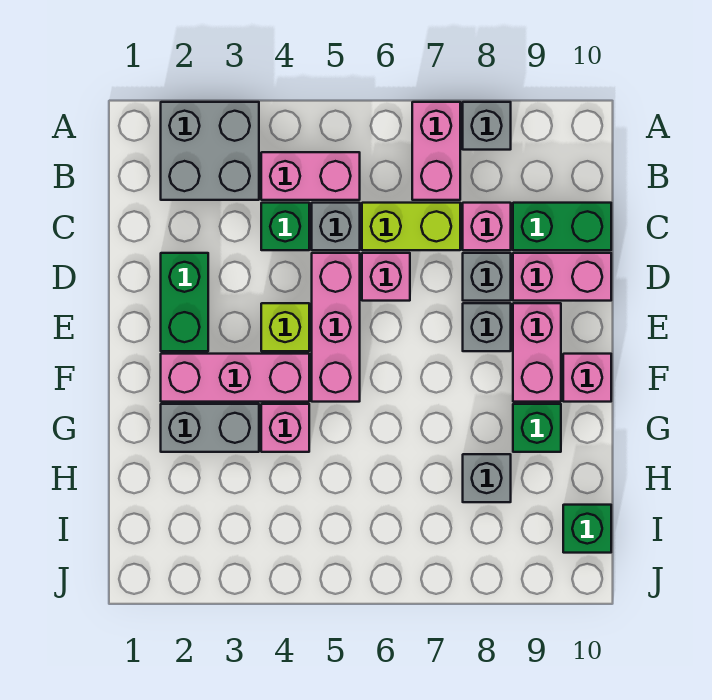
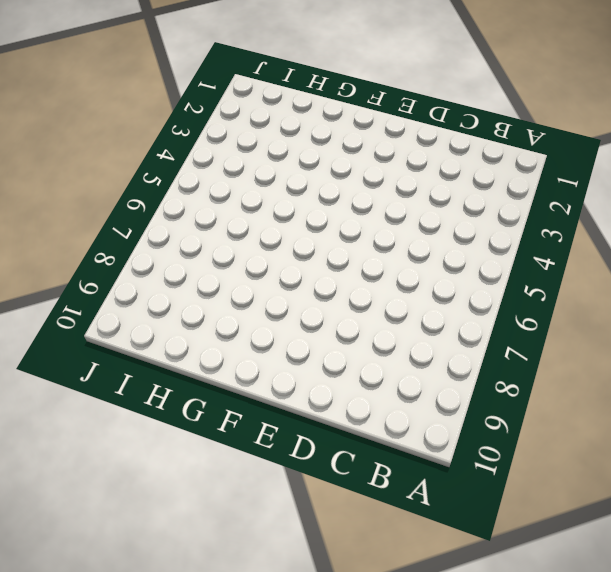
none -> grey brick A2:B3 level 1
none -> pink brick A7:B7 level 1
none -> grey brick A8 level 1

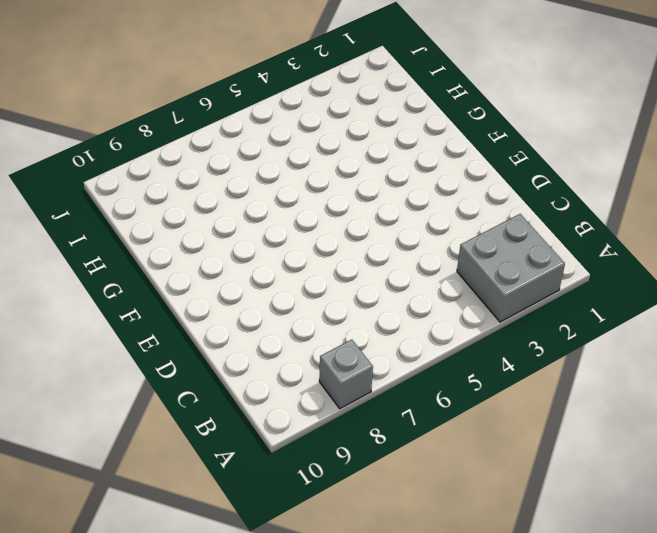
none -> pink brick A7:B7 level 1
none -> pink brick B4:B5 level 1
none -> green brick C4 level 1

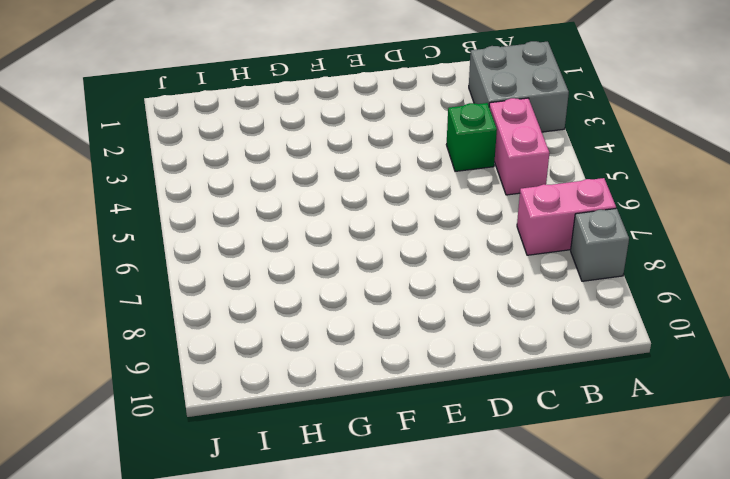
none -> grey brick C5 level 1
none -> lime brick C6:C7 level 1
none -> pink brick C8 level 1

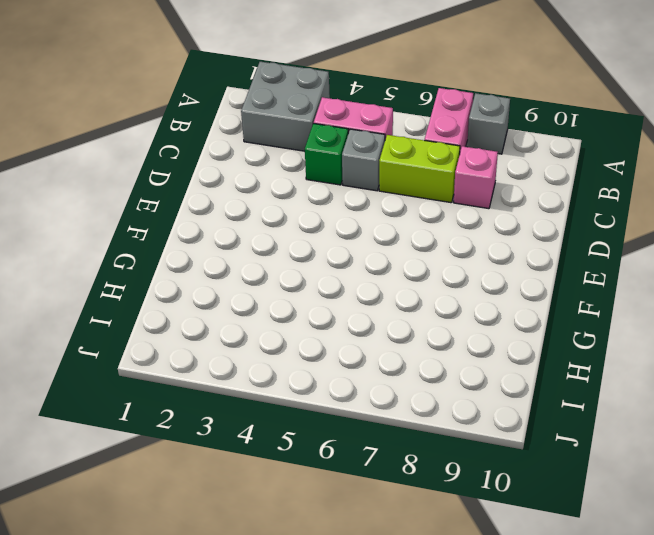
none -> green brick C9:C10 level 1
none -> green brick D2:E2 level 1
none -> pink brick D5:F5 level 1

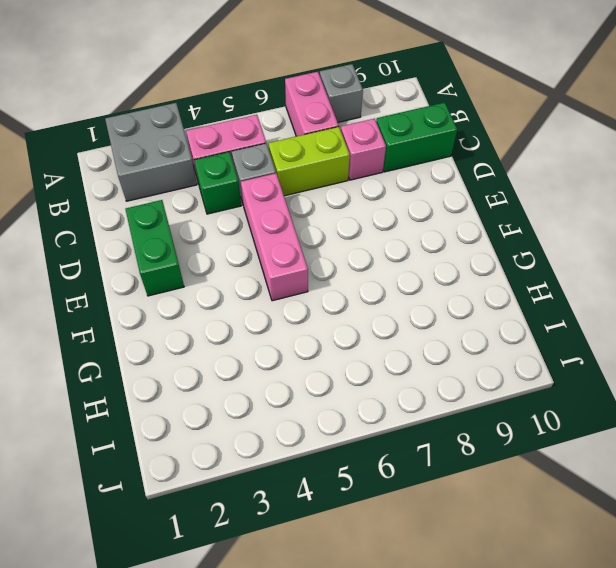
none -> pink brick D6 level 1
none -> grey brick D8 level 1
none -> pink brick D9:D10 level 1

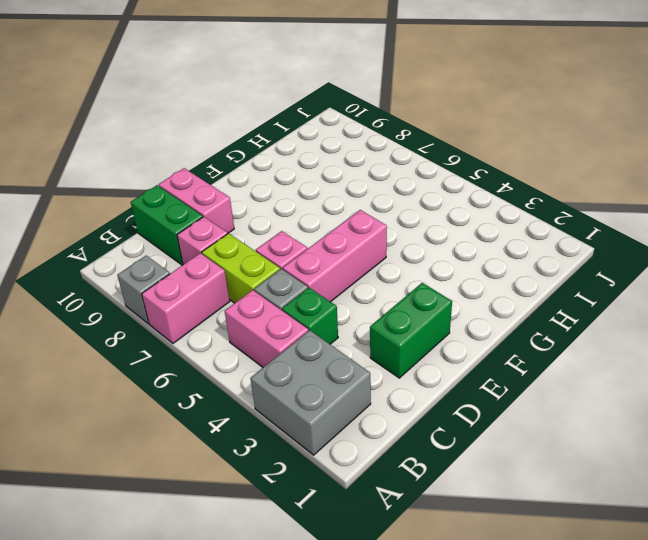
none -> grey brick D8 level 1
none -> lime brick E4 level 1
none -> grey brick E8 level 1

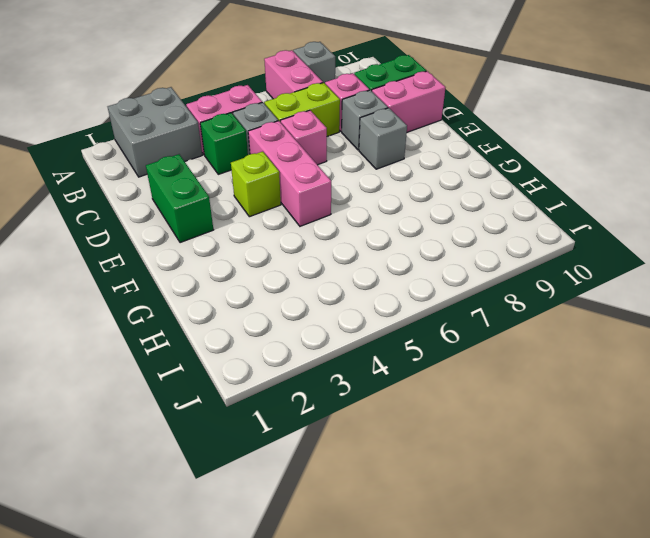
none -> pink brick E9:F9 level 1
none -> pink brick F2:F4 level 1
none -> pink brick F10 level 1

